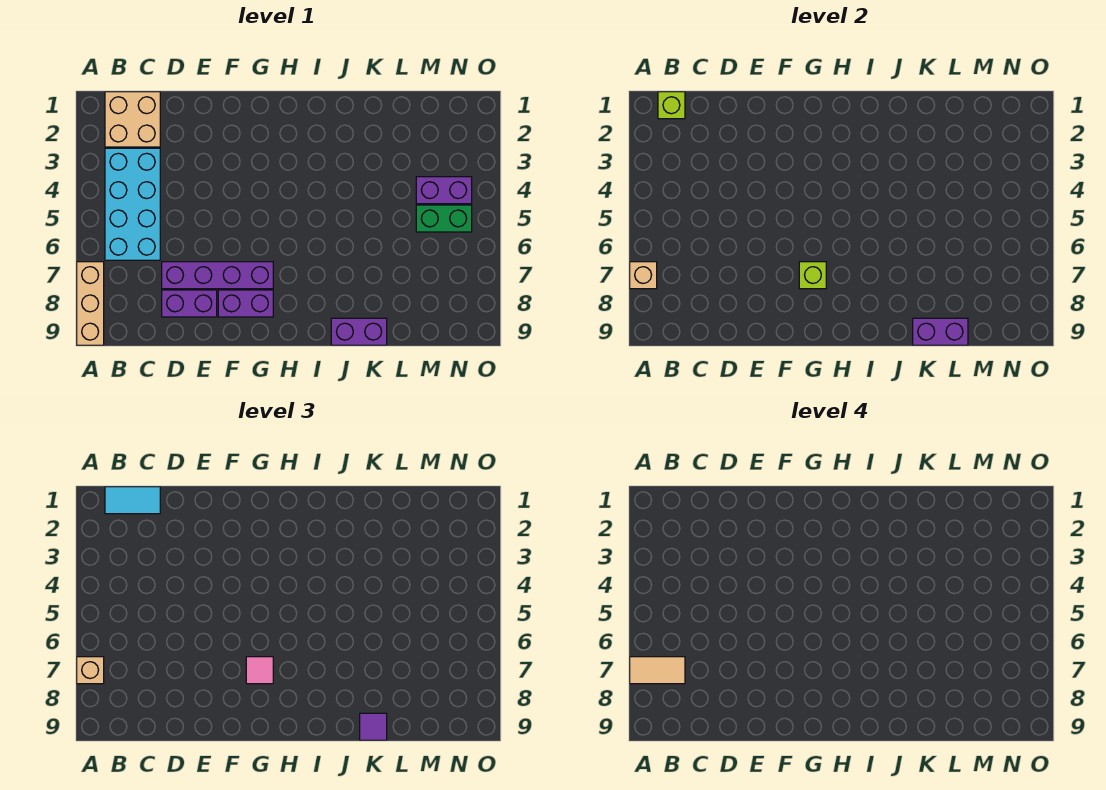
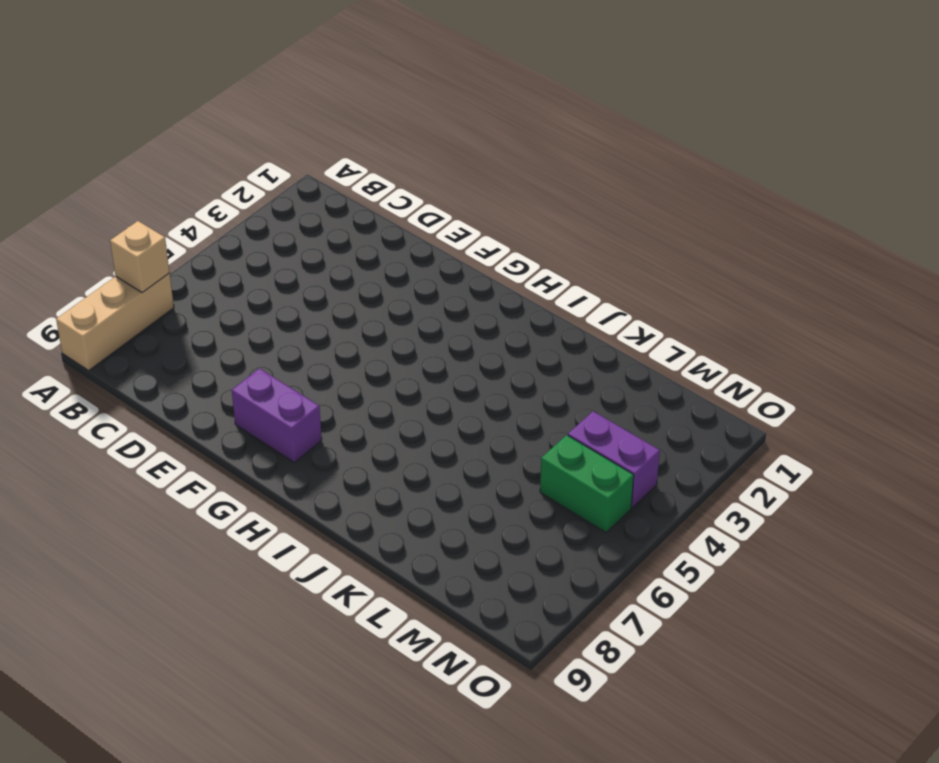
none -> tan brick B1:C2 level 1
none -> cyan brick B3:C6 level 1
none -> purple brick D7:G7 level 1

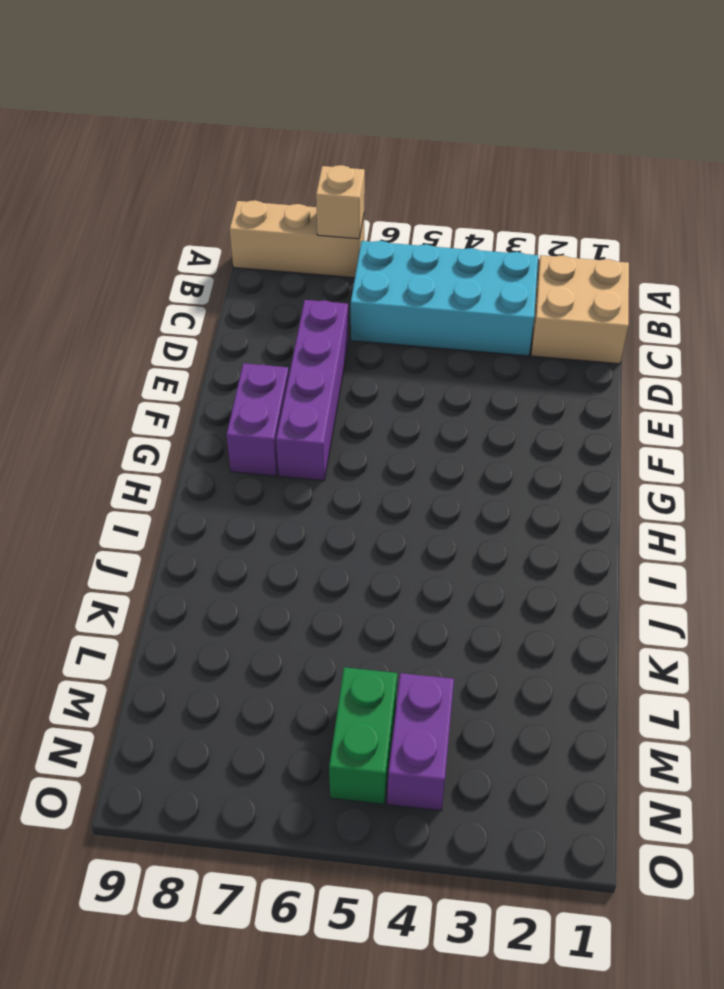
none -> purple brick D8:E8 level 1
none -> purple brick J9:K9 level 1
none -> lime brick B1 level 2

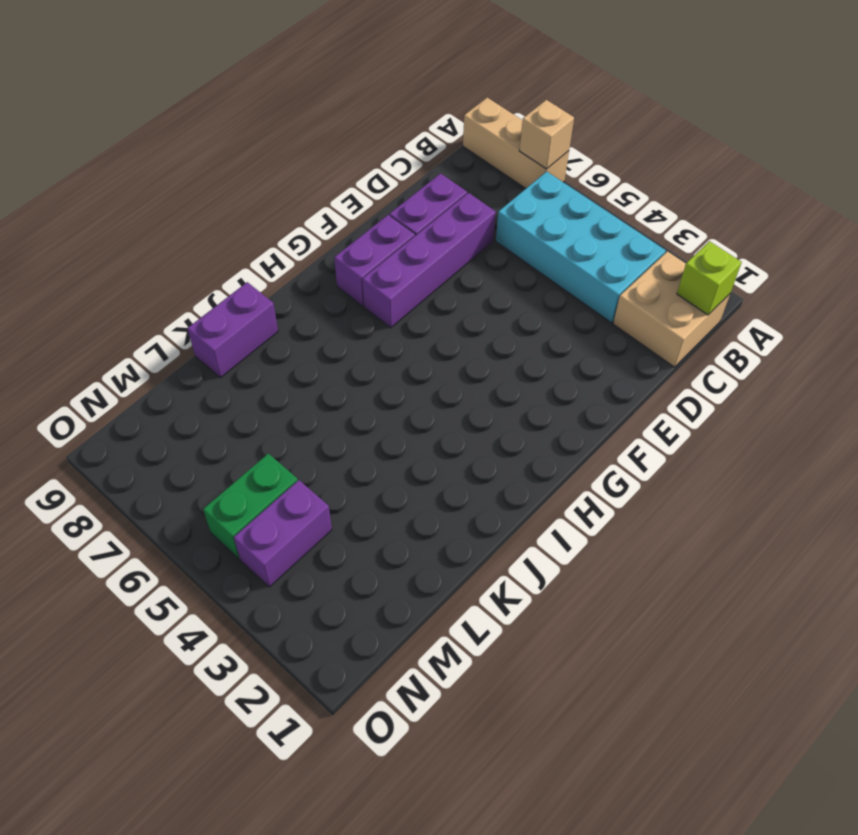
none -> lime brick G7 level 2
none -> purple brick K9:L9 level 2
none -> tan brick A7 level 3

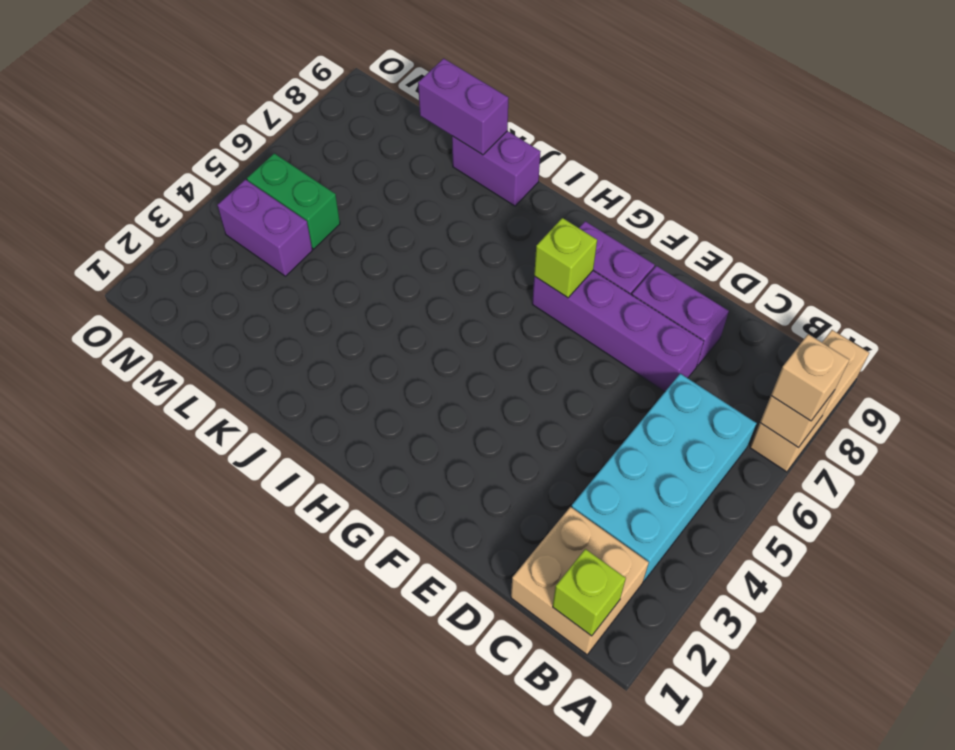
none -> cyan tile B1:C1 level 3
none -> pink tile G7 level 3
none -> purple tile K9 level 3

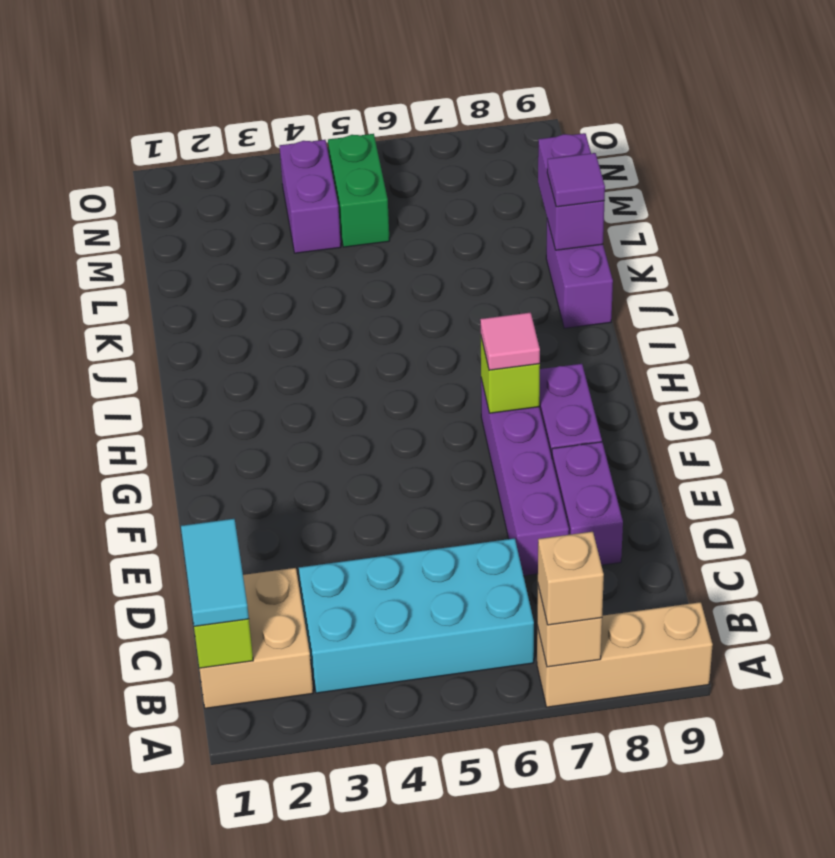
none -> tan tile A7:B7 level 4

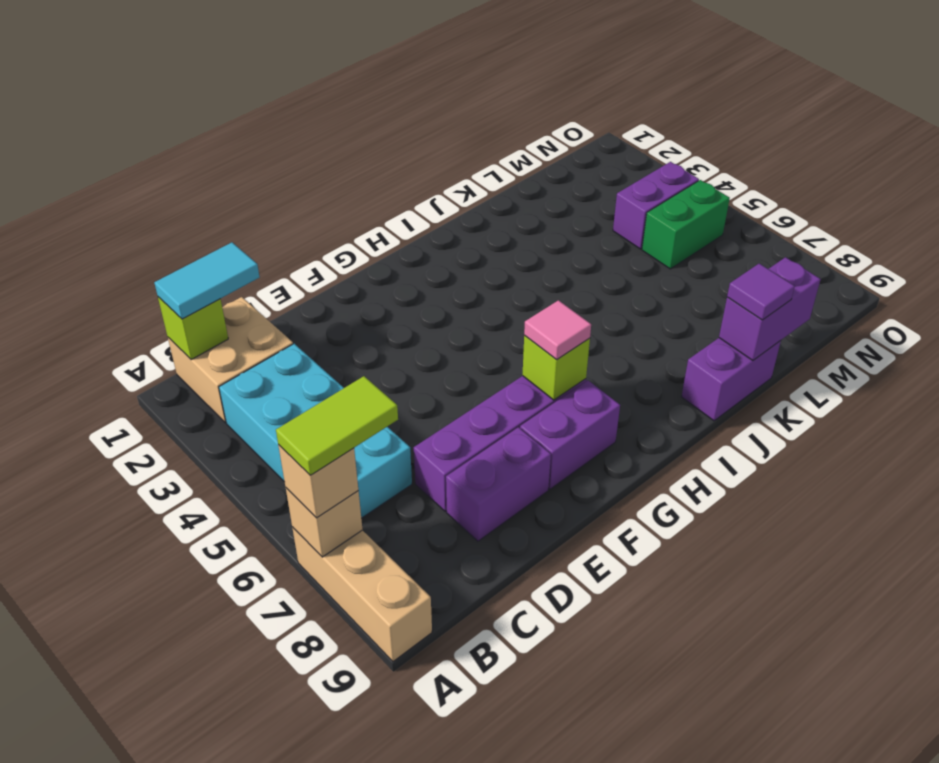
lime tile A7:B7 level 4 -> tan tile A7:B7 level 4

